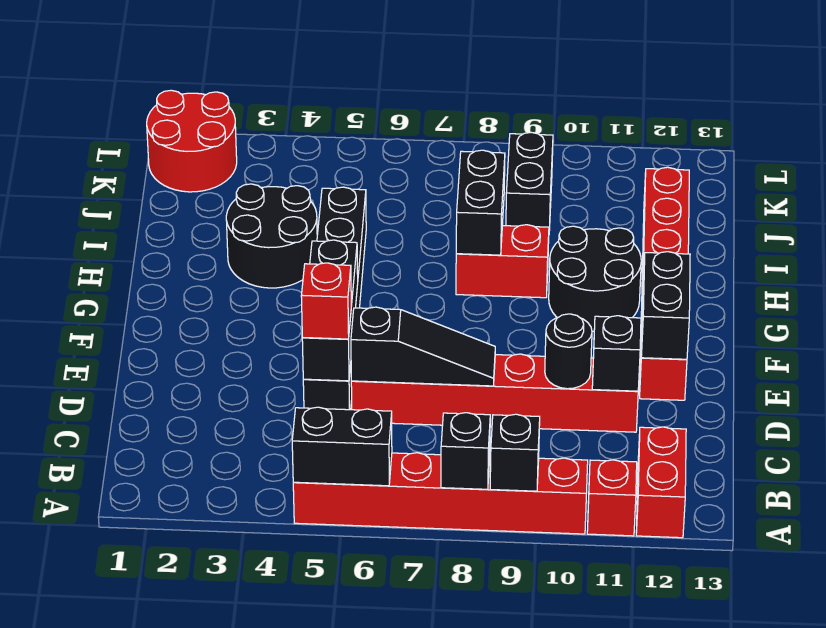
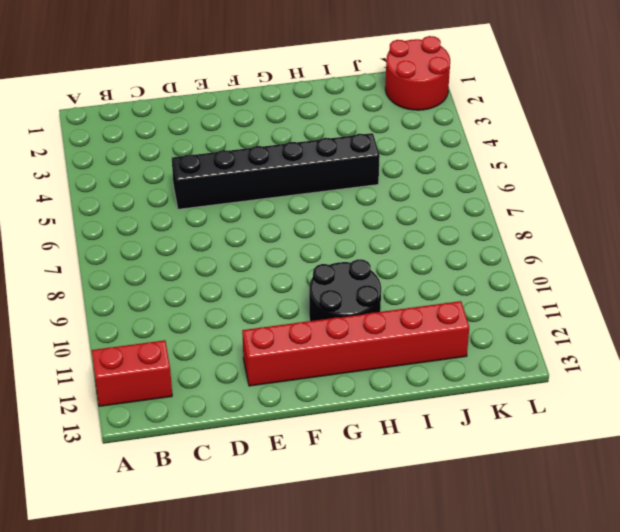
none -> red brick A5:A10 level 1
none -> red brick A11 level 1
none -> red brick D6:D11 level 1

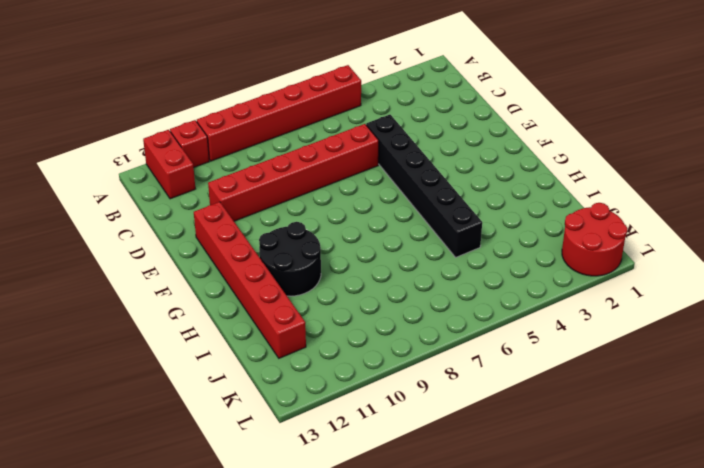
none -> black round brick H3:I4 level 1
none -> red brick H8:H9 level 1
none -> black brick J9:K9 level 1

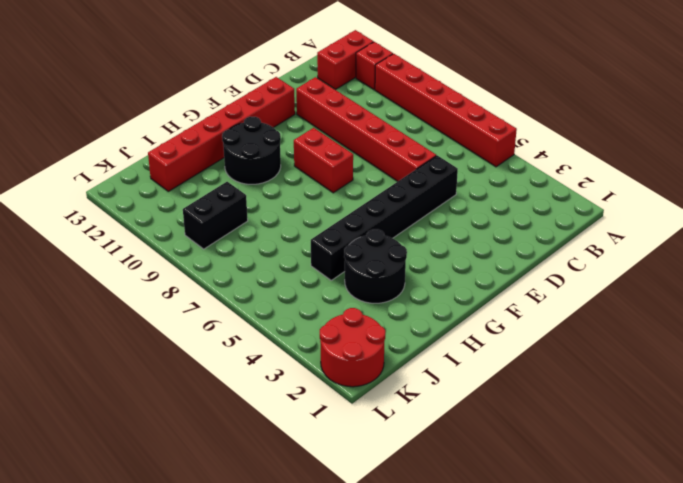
red brick F8:F9 level 1 -> red brick H8:H9 level 1
none -> black brick A5:A6 level 2
none -> black brick A8 level 2
none -> black brick A9 level 2

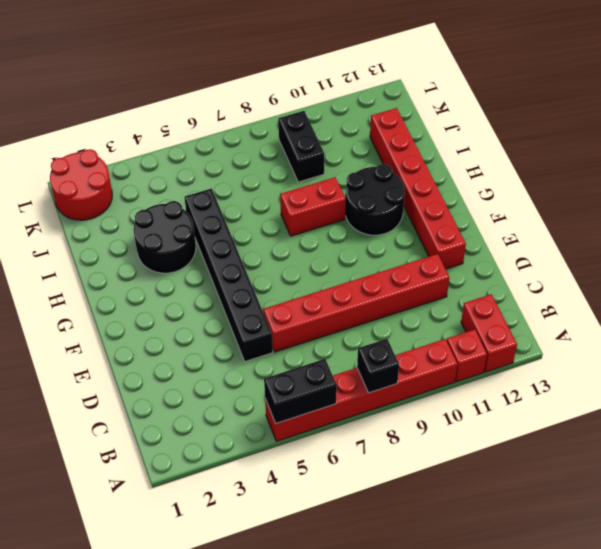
none -> black brick A9 level 2
none -> black brick D5:F5 level 2
none -> black slope D6:D8 level 2 top 6

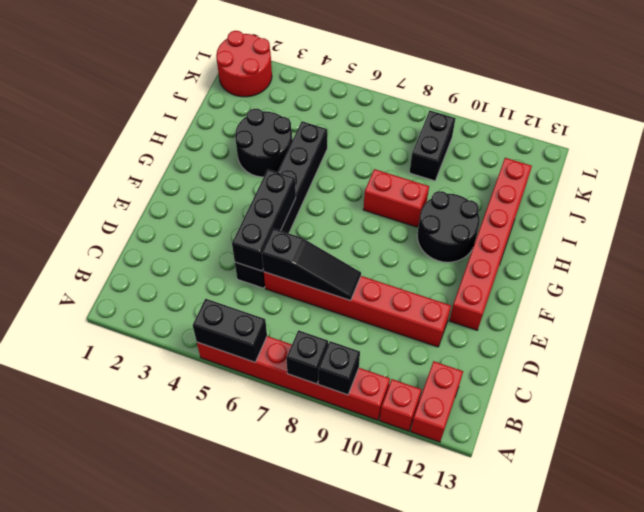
none -> black round brick D10 level 2
none -> black brick D11 level 2
none -> black brick E12:F12 level 2

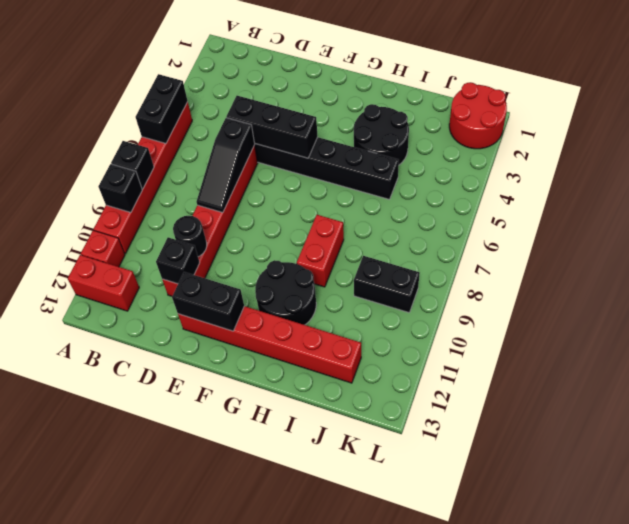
none -> black brick H8:I8 level 2
none -> red brick D5 level 3

